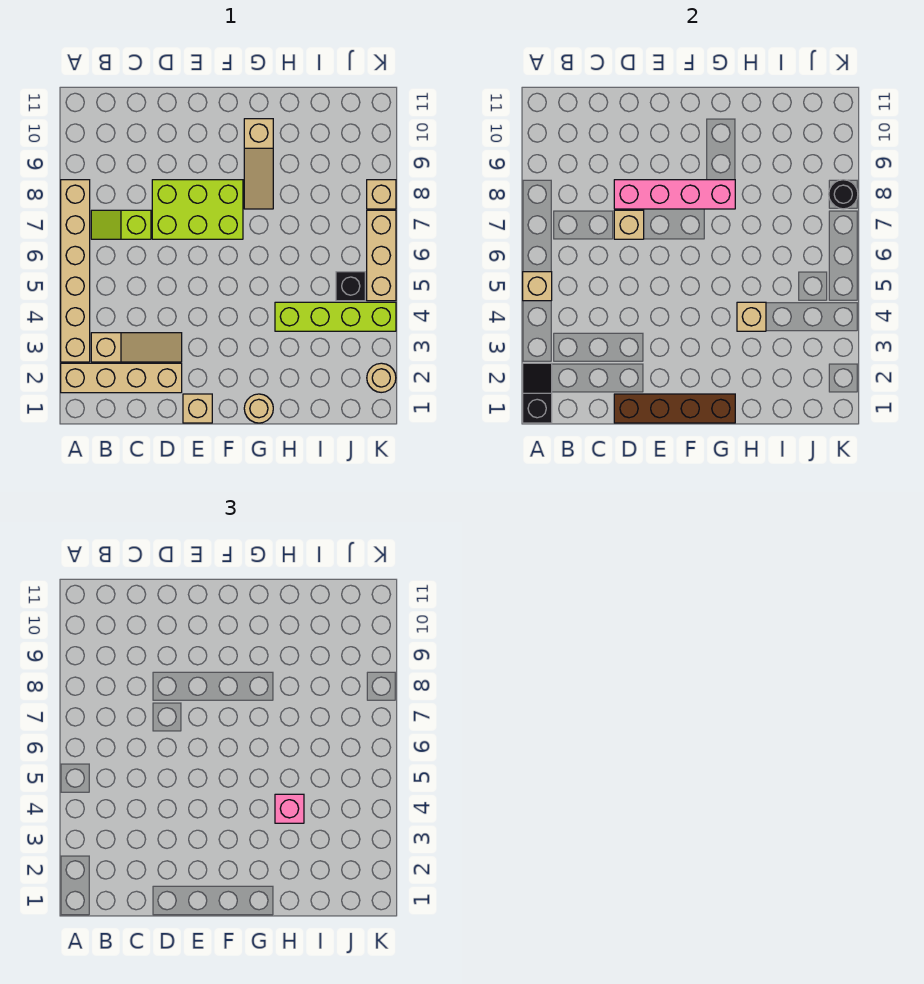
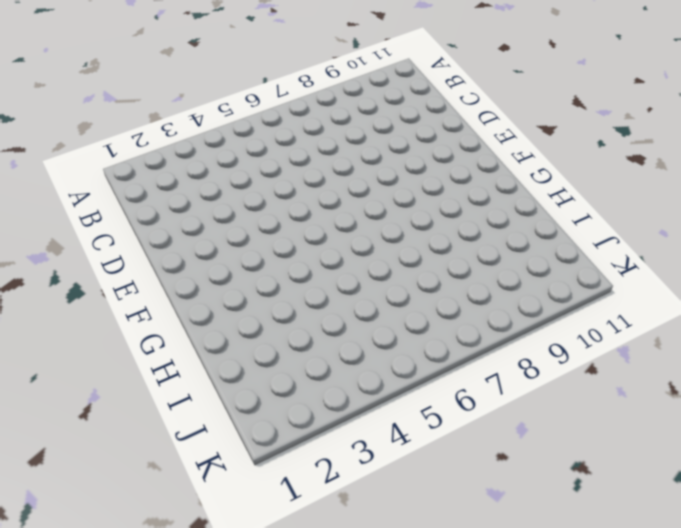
none -> tan brick A2:D2 level 1
none -> tan brick A3:A8 level 1
none -> tan slope B3:D3 level 1 top B

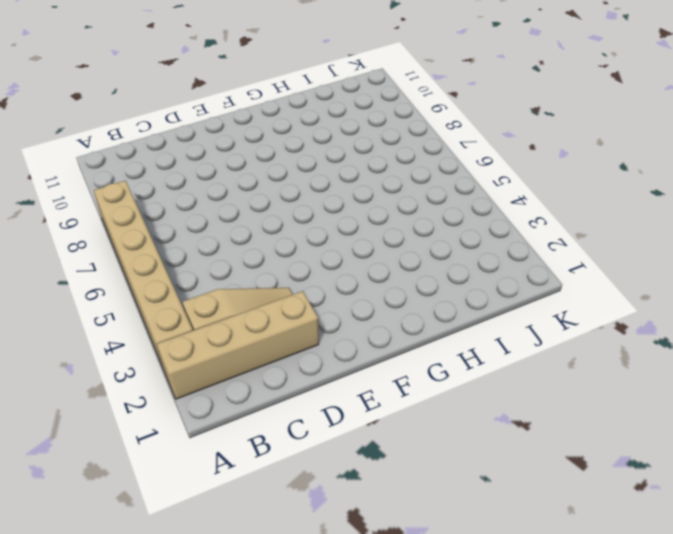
none -> lime slope B7:C7 level 1 top C
none -> lime brick D7:F8 level 1
none -> tan brick E1 level 1

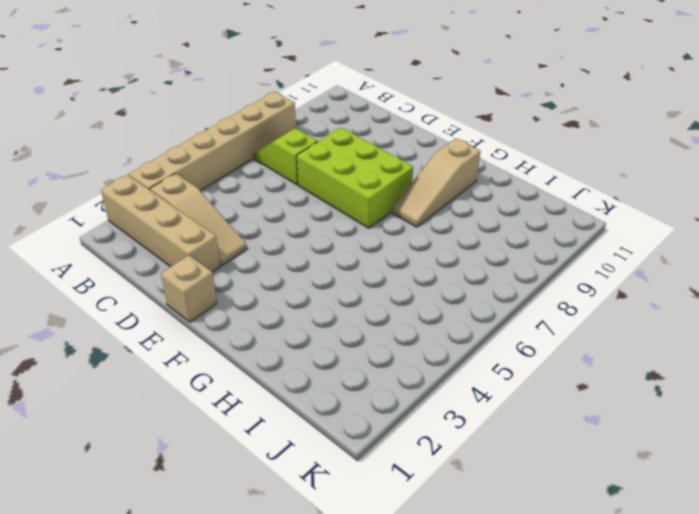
none -> tan round brick G1 level 1
none -> lime brick H4:K4 level 1
none -> black brick J5 level 1

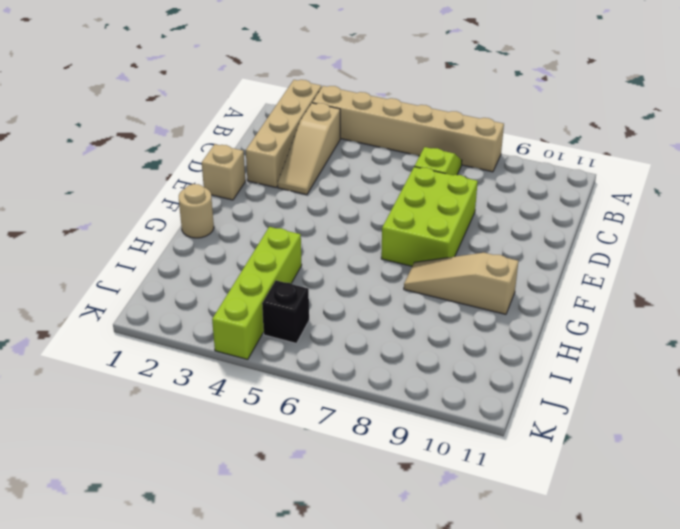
none -> tan round brick K2 level 1
none -> tan brick K5:K7 level 1
none -> tan brick K8 level 1

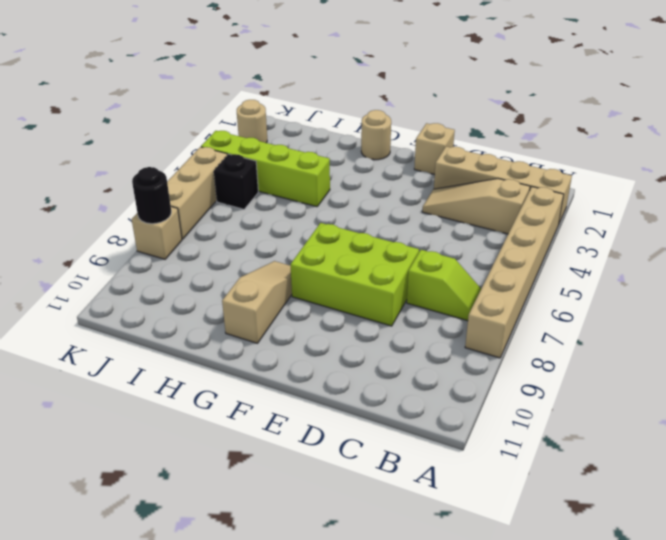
none -> black slope A1:A2 level 2 top 1
none -> tan brick A5 level 2
none -> brown brick D1:G1 level 2

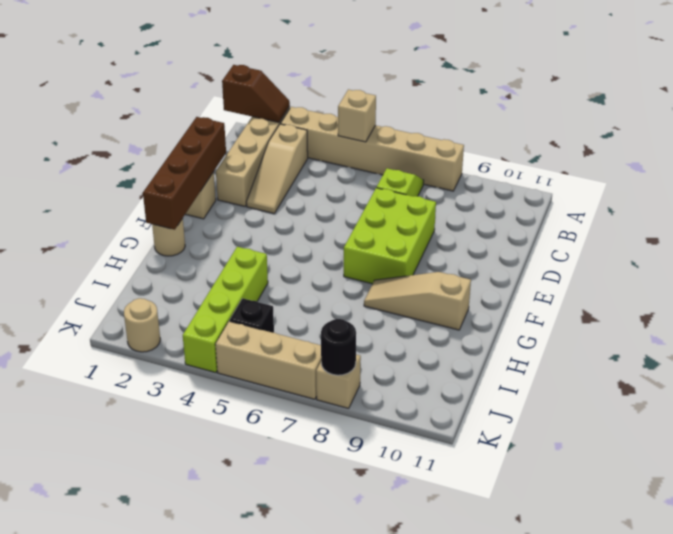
brown slope A1:A2 level 2 top 1 -> black slope A1:A2 level 2 top 1
none -> tan brick D7 level 2
none -> pink brick D8:G8 level 2
none -> tan brick H4 level 2

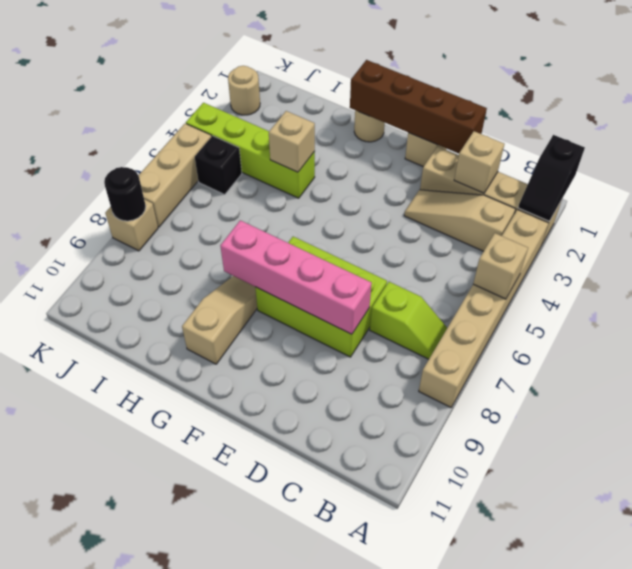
tan brick C2 level 2 -> tan brick D7 level 2
none -> pink brick H4 level 3

